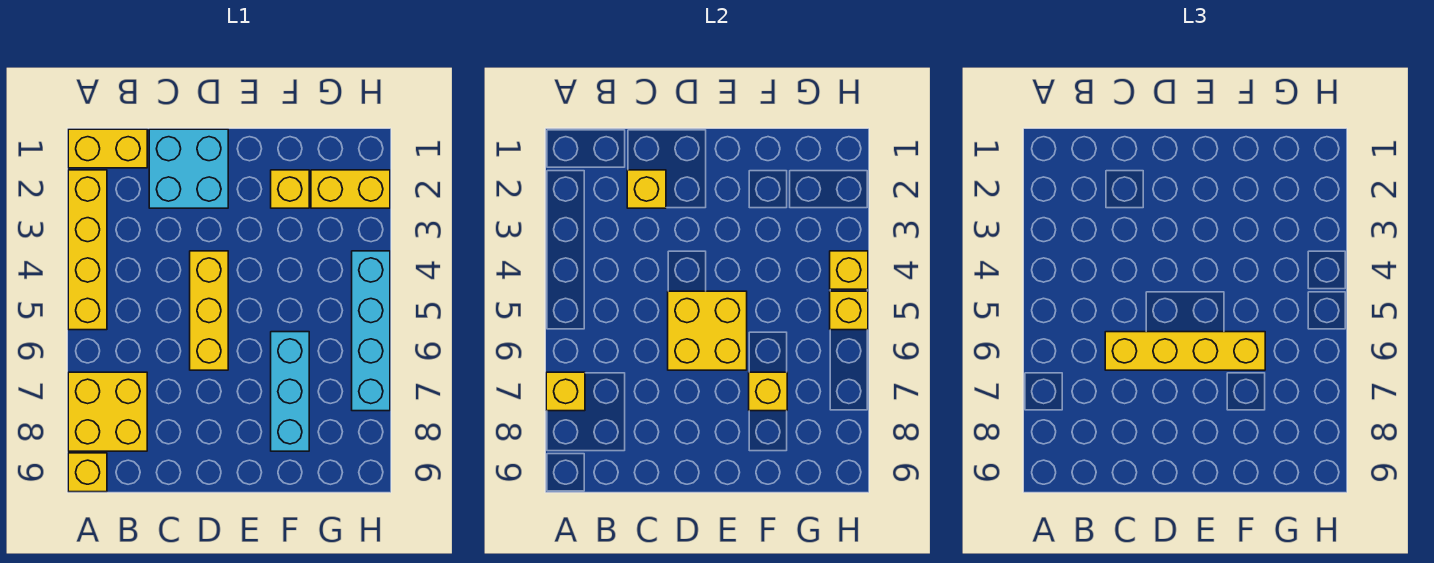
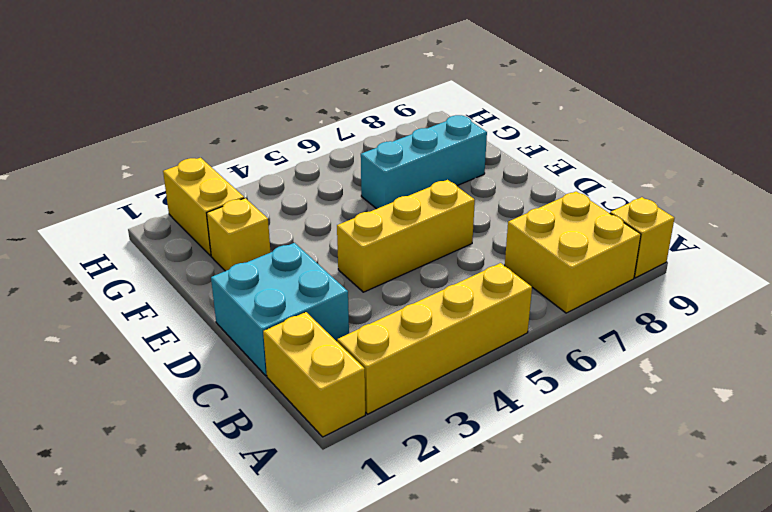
none -> cyan brick H4:H7 level 1
none -> yellow brick A7 level 2
none -> yellow brick C2 level 2

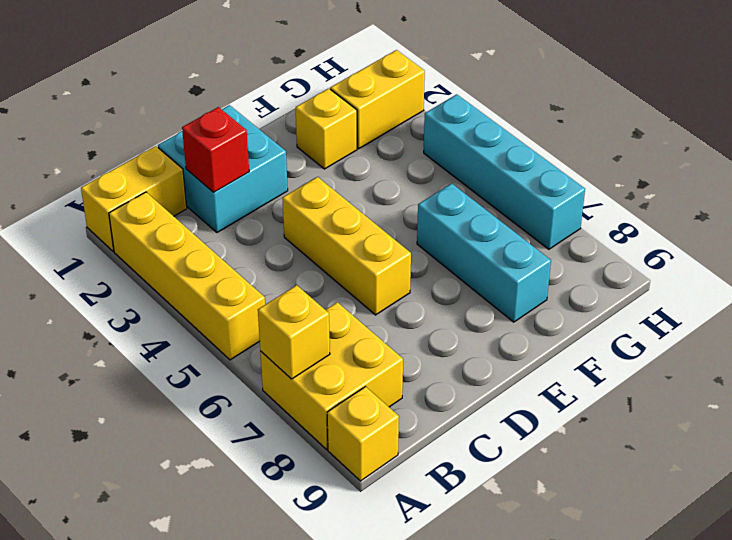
red brick C2 level 2 -> yellow brick C2 level 2
none -> yellow brick D5:E6 level 2
none -> yellow brick F7 level 2
none -> yellow brick H4 level 2

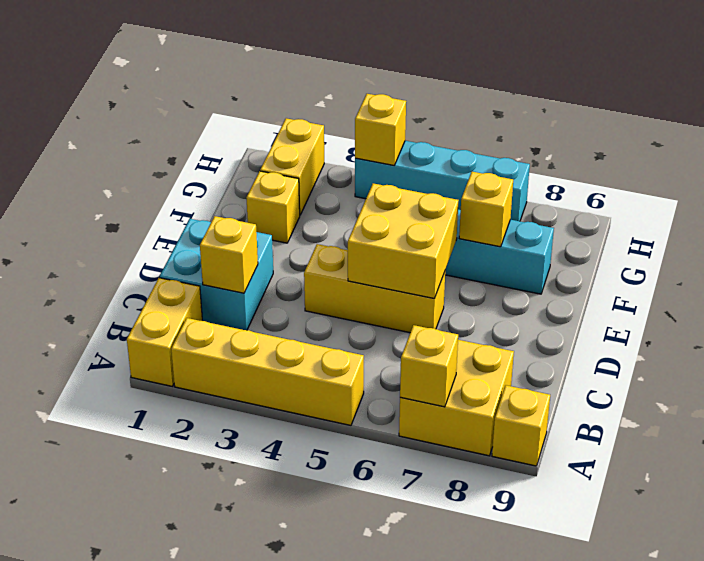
none -> yellow brick H5 level 2
none -> yellow brick C6:F6 level 3

